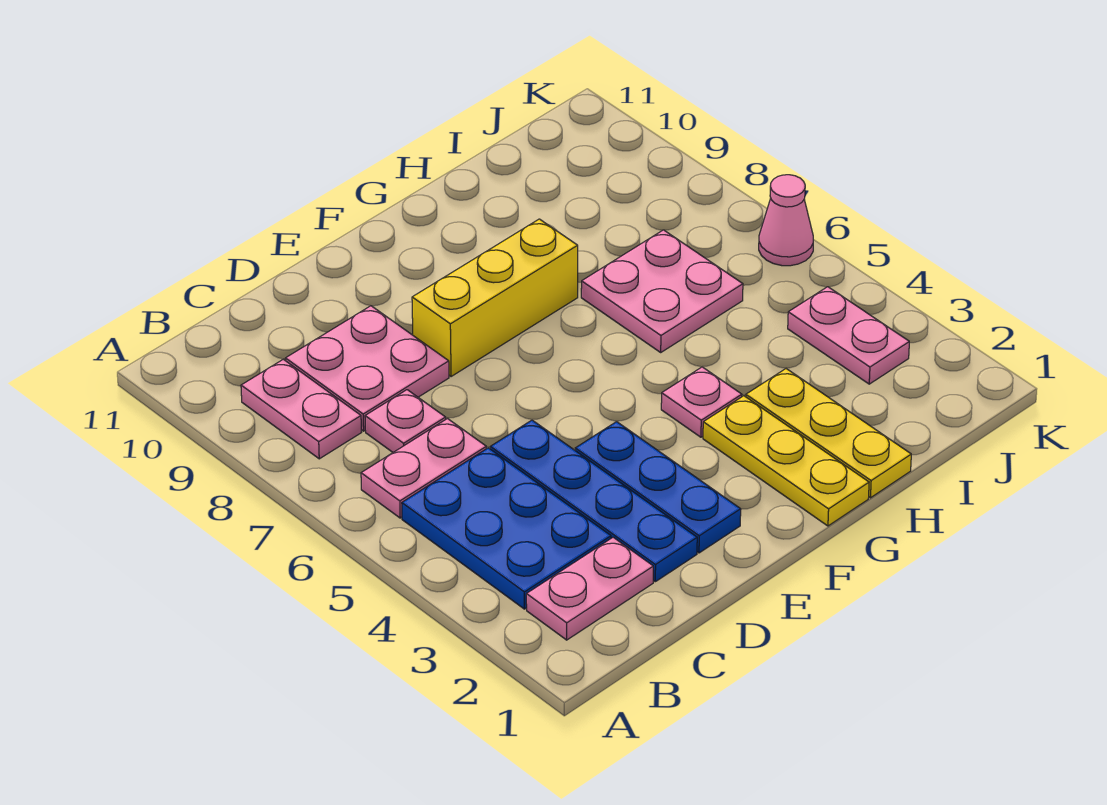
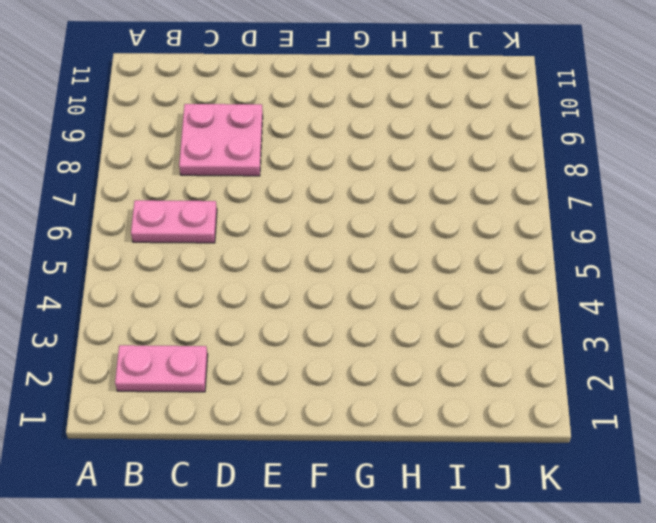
none -> blue plate B3:C5 level 1
none -> pink plate B8:B9 level 1
none -> pink plate C7 level 1

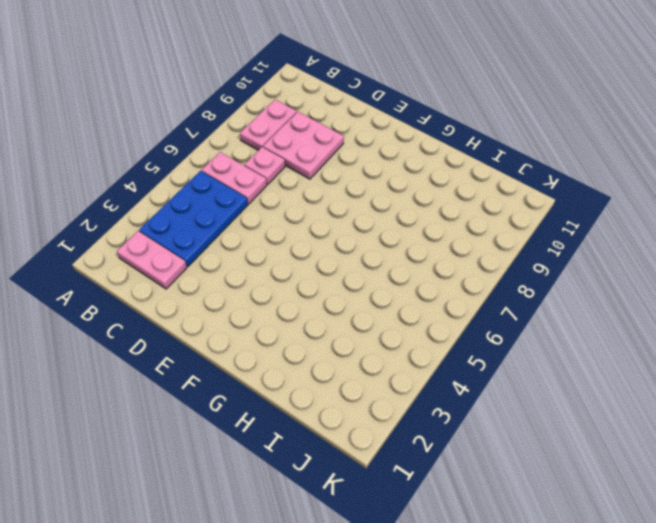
none -> blue plate D2:D5 level 1
none -> blue plate E2:E4 level 1
none -> yellow brick E8:G8 level 1

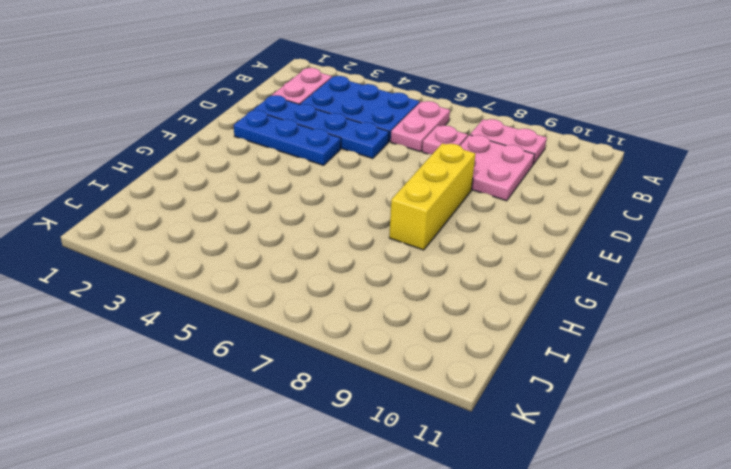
none -> yellow plate G1:G3 level 1
none -> pink plate G4 level 1
none -> yellow plate H1:H3 level 1

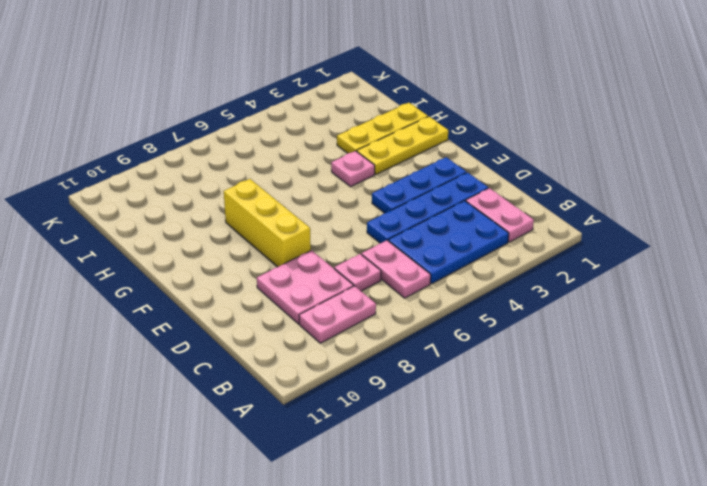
none -> pink plate H6:I7 level 1
none -> pink plate J3:J4 level 1
none -> pink cone K6 level 1

